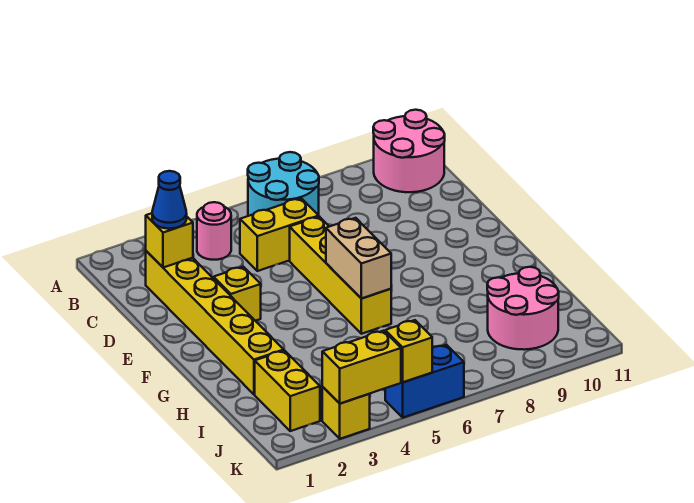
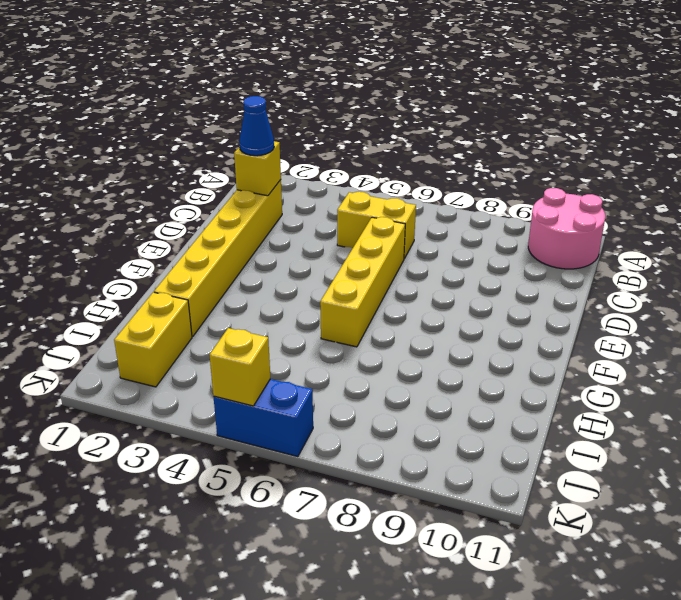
none -> cyan round brick A6:B7 level 1
none -> pink round brick B4 level 1
none -> yellow brick E3 level 1

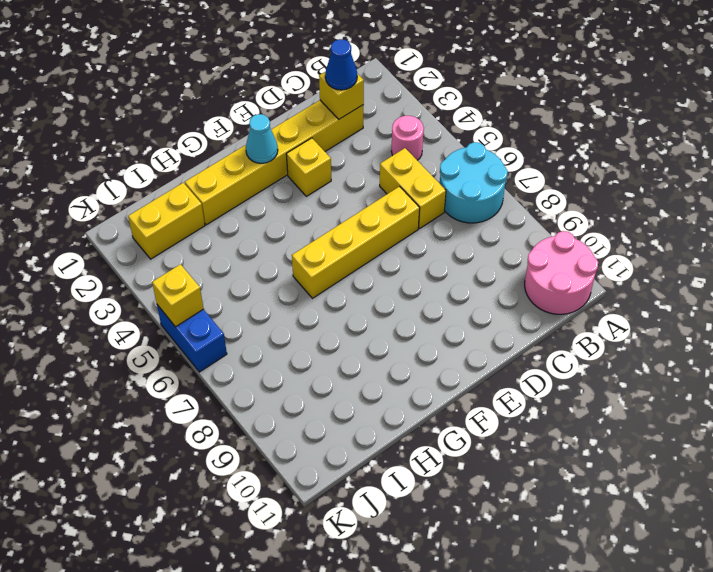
cyan cone F2 level 2 -> none
none -> pink round brick I9:J10 level 1
none -> yellow brick K3 level 1
none -> tan brick F6:G6 level 2

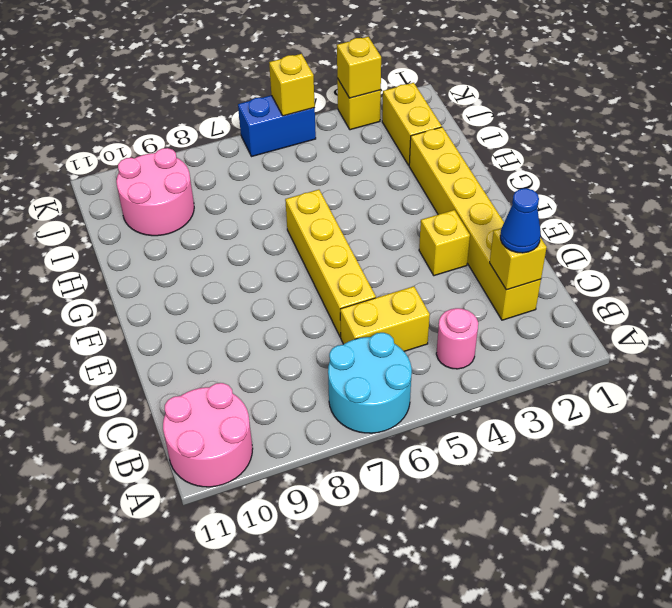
yellow brick K3 level 2 -> yellow brick K3:K4 level 2
none -> tan brick F6:G6 level 2

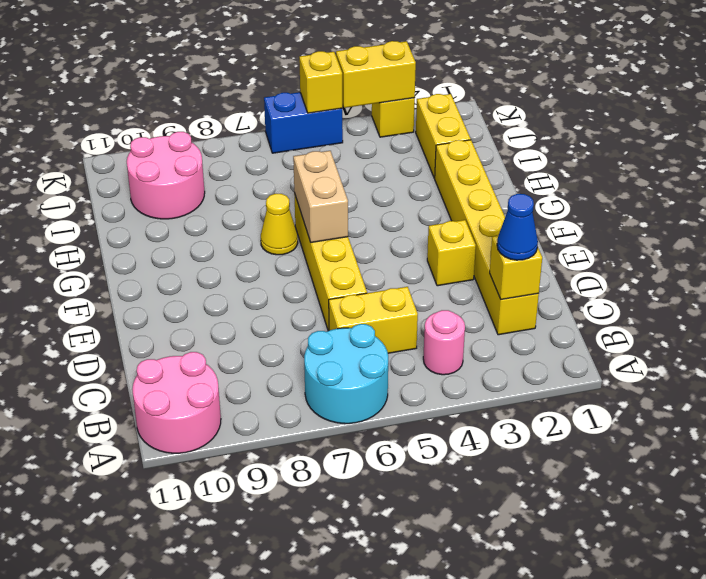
yellow cone G7 level 1 -> none

